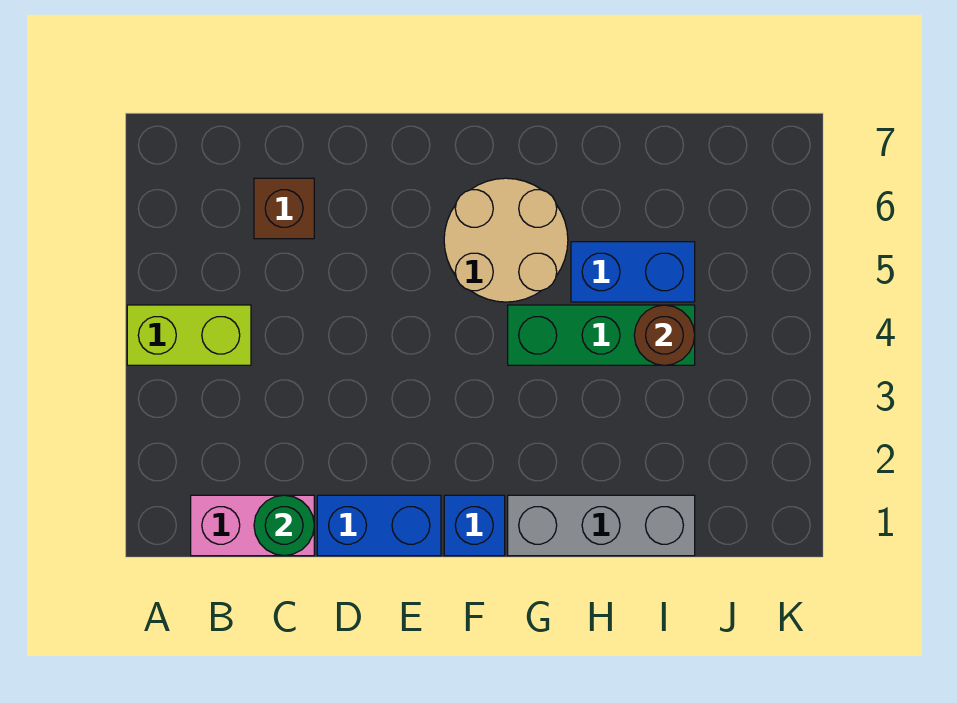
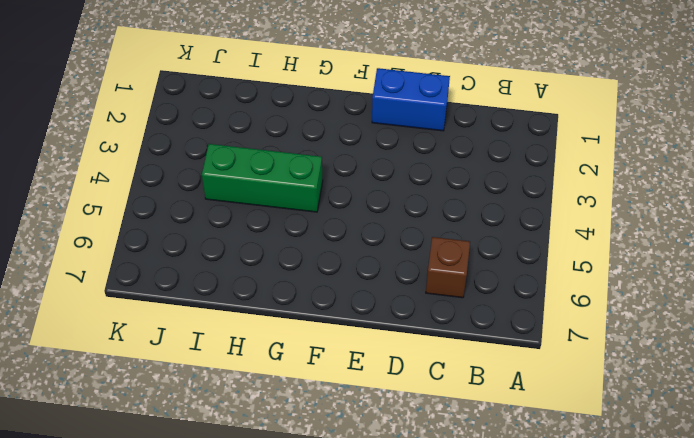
none -> lime brick A4:B4 level 1
none -> pink brick B1:C1 level 1

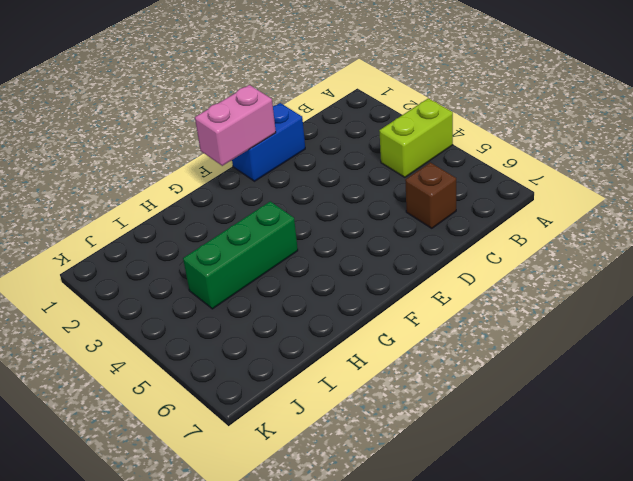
pink brick E1:F1 level 2 -> pink brick B1:C1 level 1
none -> blue brick F1 level 1
none -> tan round brick F5:G6 level 1

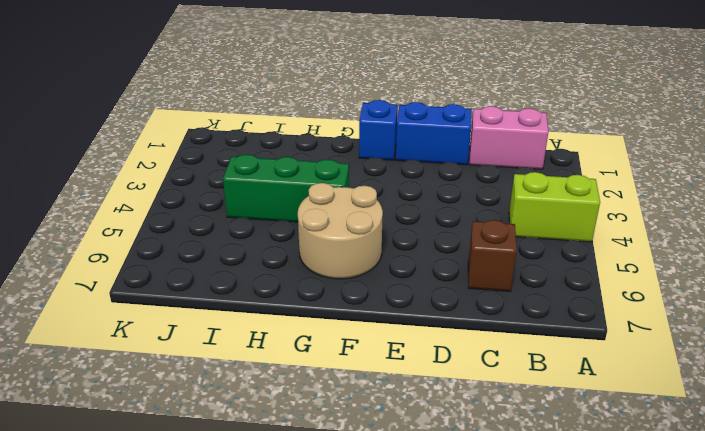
none -> grey brick G1:I1 level 1
none -> blue brick H5:I5 level 1

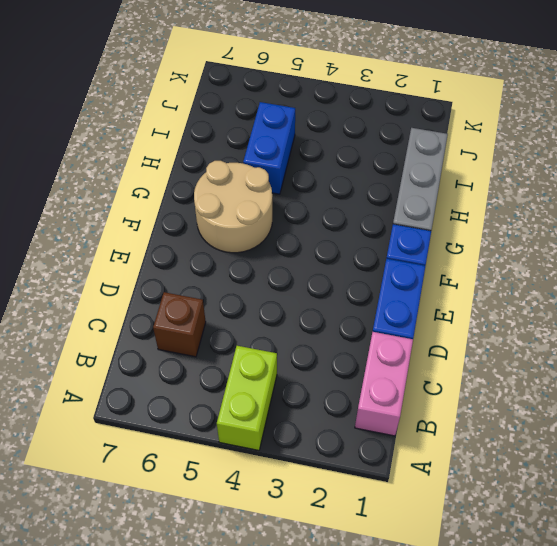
none -> green brick G4:I4 level 1
none -> green round brick C1 level 2

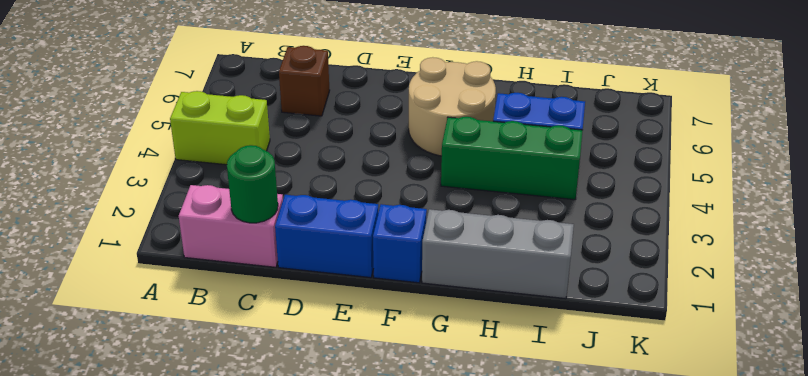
none -> brown round brick I4 level 2

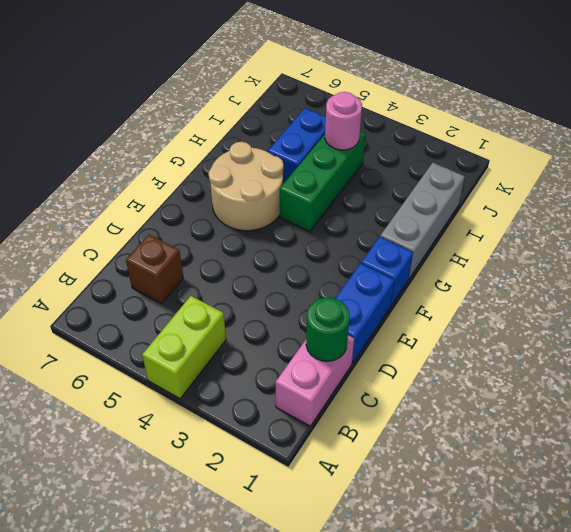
pink round brick I4 level 2 -> brown round brick I4 level 2

